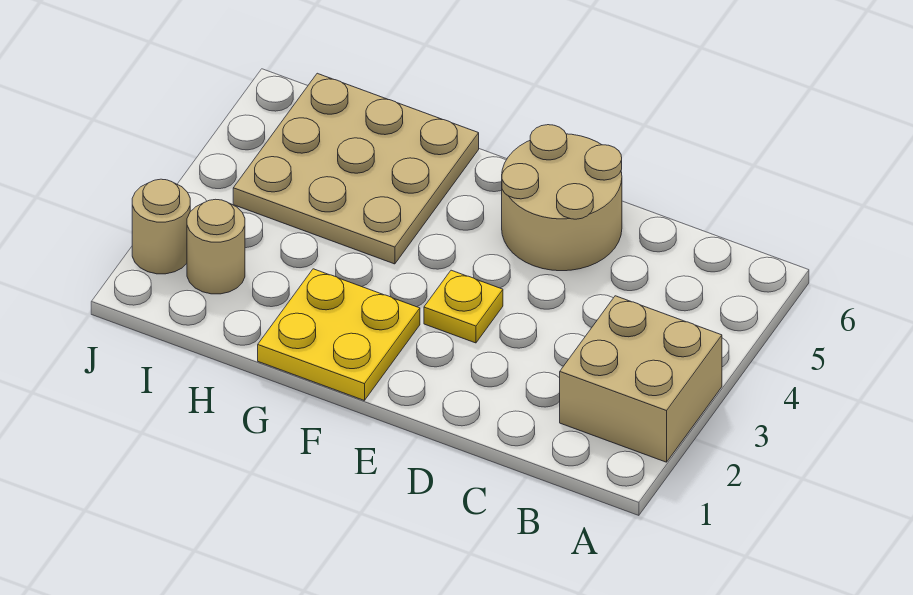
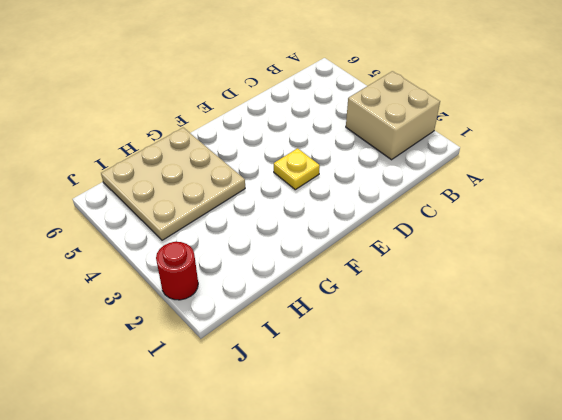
red round brick J2 level 1 -> tan round brick J2 level 1
none -> tan round brick D5:E6 level 1
none -> yellow plate F1:G2 level 1

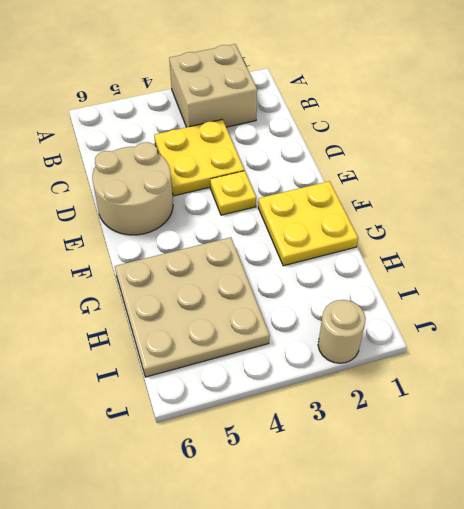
yellow plate C3:D4 level 1 -> none
none -> tan round brick I2 level 1

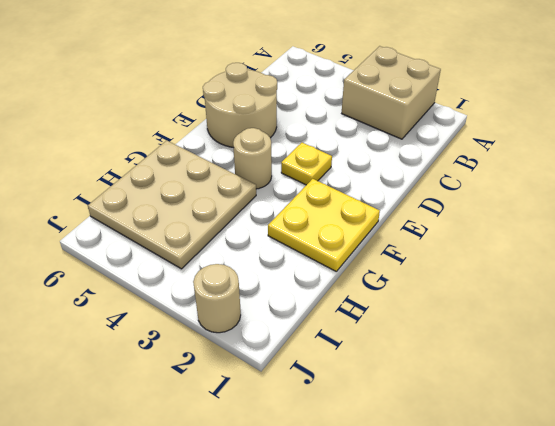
tan round brick F4 level 1 -> tan round brick I2 level 1

